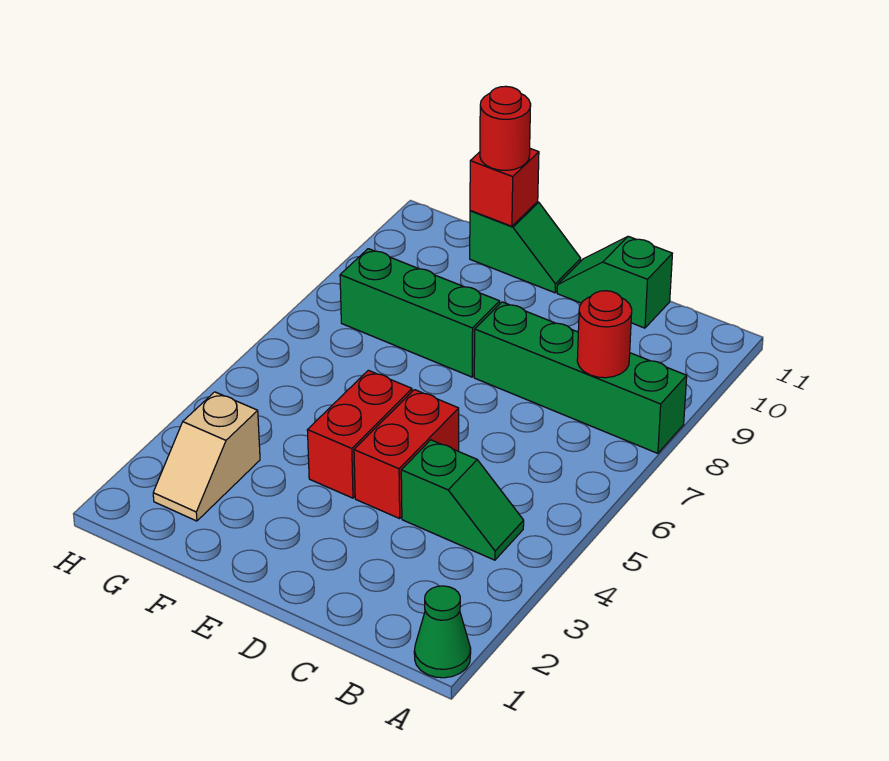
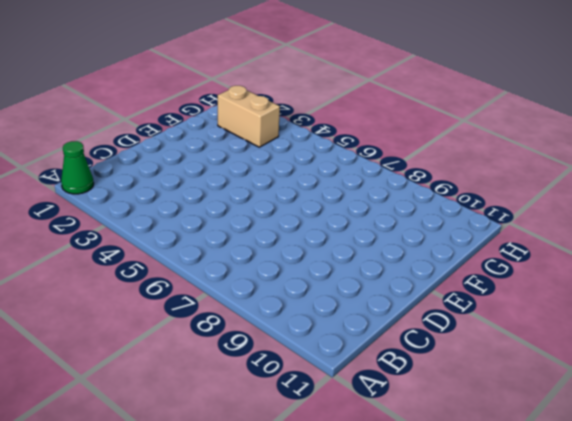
tan brick G2:G3 level 1 -> tan slope G2:G3 level 1 top 3
none -> green brick A8:D8 level 1
none -> green slope B4:C4 level 1 top C
none -> green slope C11:D11 level 1 top C

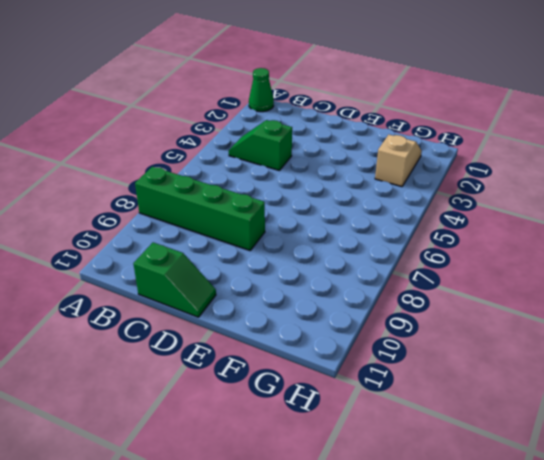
none -> red brick D4:D5 level 1
none -> red brick E4:E5 level 1
none -> green brick E8:G8 level 1

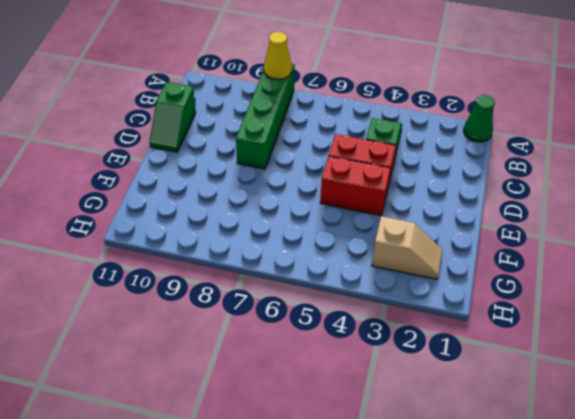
yellow cone A8 level 2 -> none
none -> green brick E8:G8 level 1
none -> green slope E11:F11 level 1 top F
none -> red round brick B8 level 2

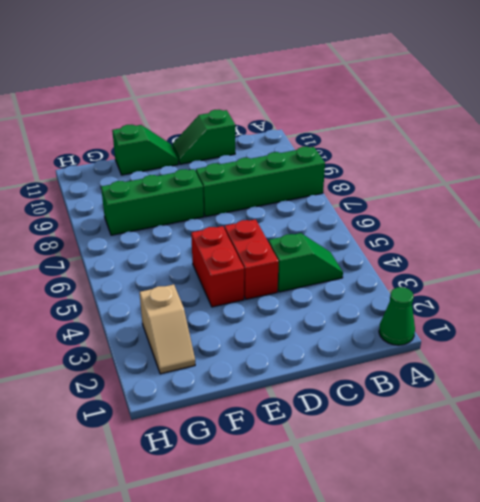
none -> red round brick B8 level 2
none -> red brick F11 level 2
none -> red round brick F11 level 3

